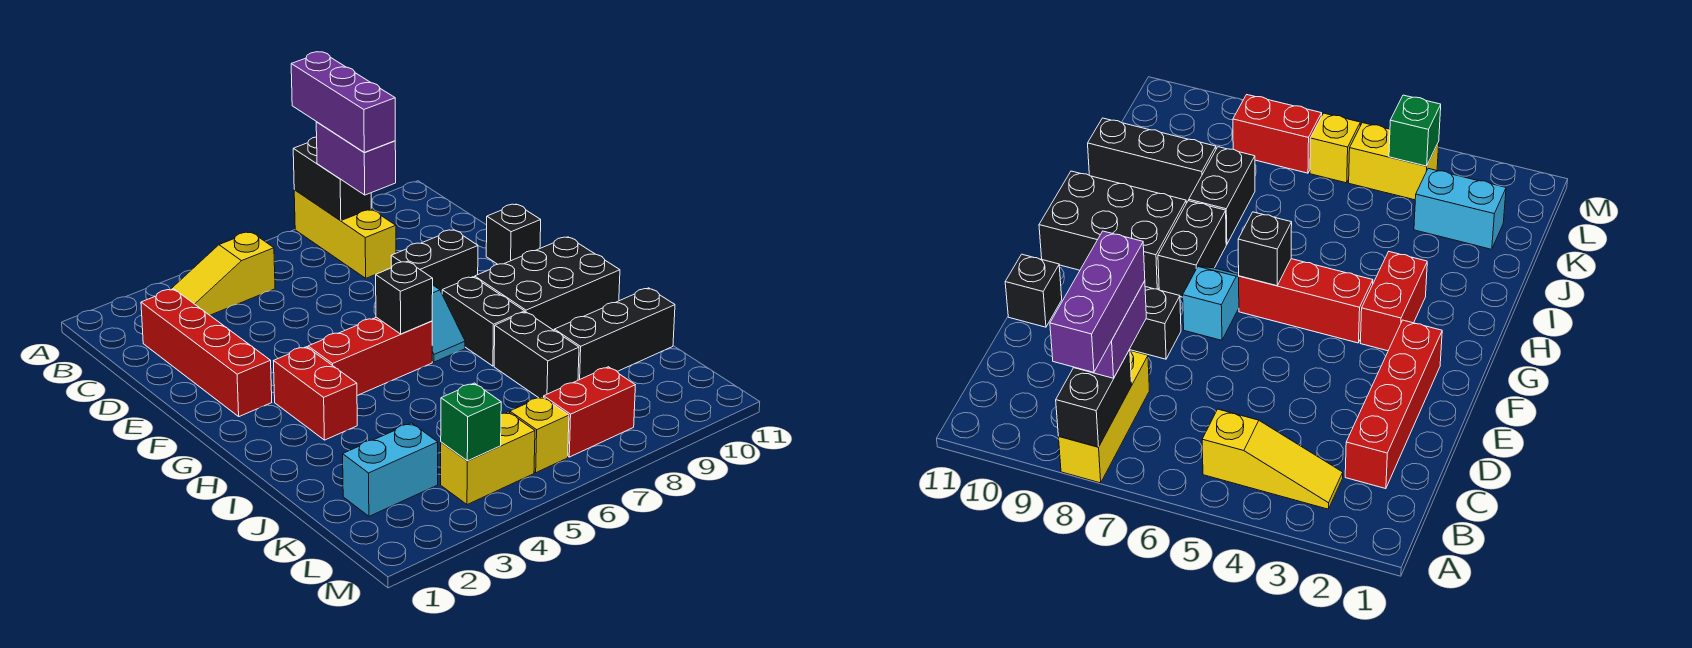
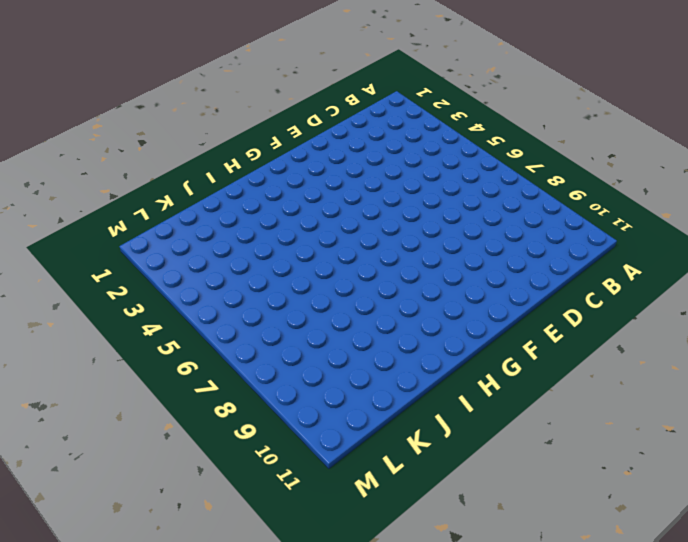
none -> yellow brick A8:C8 level 1
none -> yellow slope B3:B5 level 1 top 5
none -> red brick C2:F2 level 1

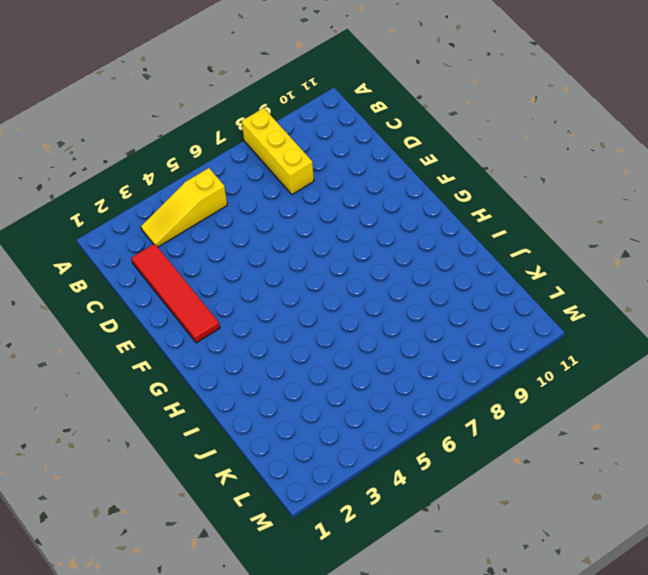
red tile C2:F2 level 1 -> red brick C2:F2 level 1
none -> black brick E8:E9 level 1
none -> black brick E11 level 1
none -> cyan slope F7:G7 level 1 top F

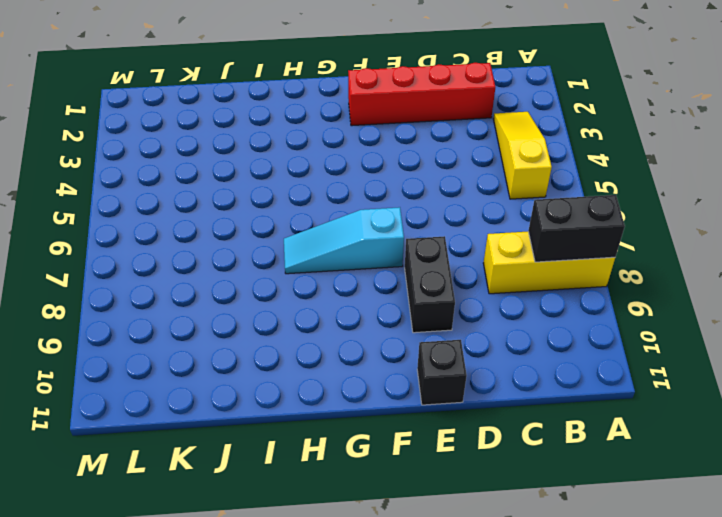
cyan slope F7:H7 level 1 top F -> cyan slope F7:G7 level 1 top F
none -> red brick G3:H3 level 1
none -> red brick G4:G6 level 1
none -> black brick G8:H8 level 1

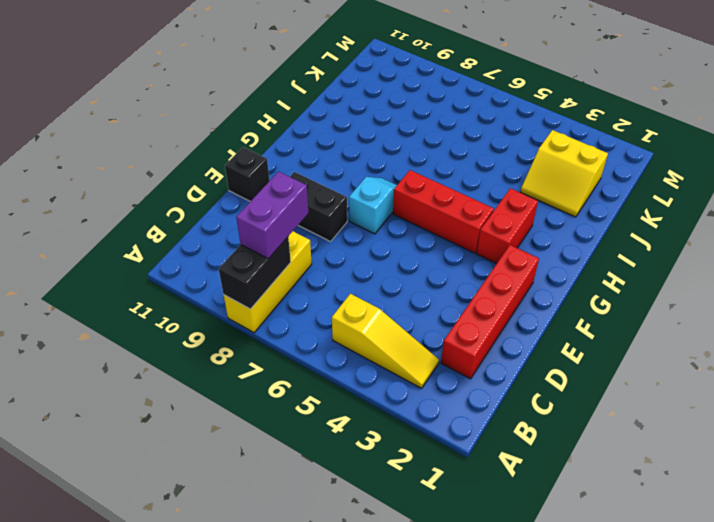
yellow slope J2:K3 level 1 top K -> cyan brick K2:K3 level 1
none -> black brick G8:H8 level 1
none -> black brick G9:H11 level 1
none -> black brick I8:J8 level 1

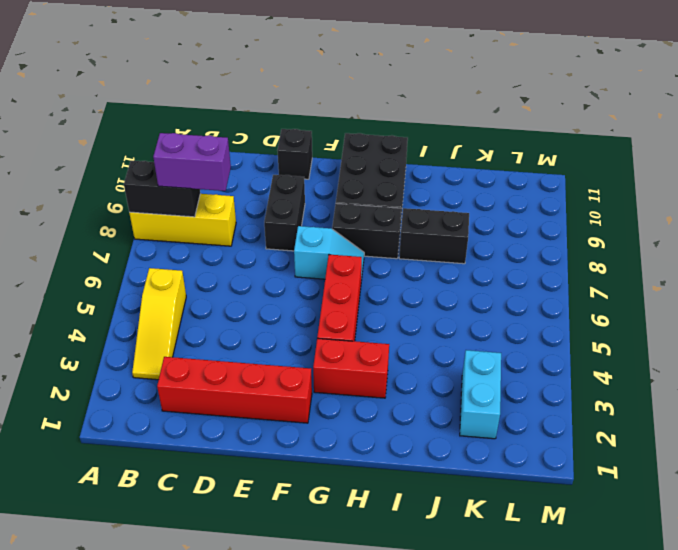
none -> black brick J9:J11 level 1
none -> yellow brick L4:L5 level 1
none -> yellow brick L6 level 1

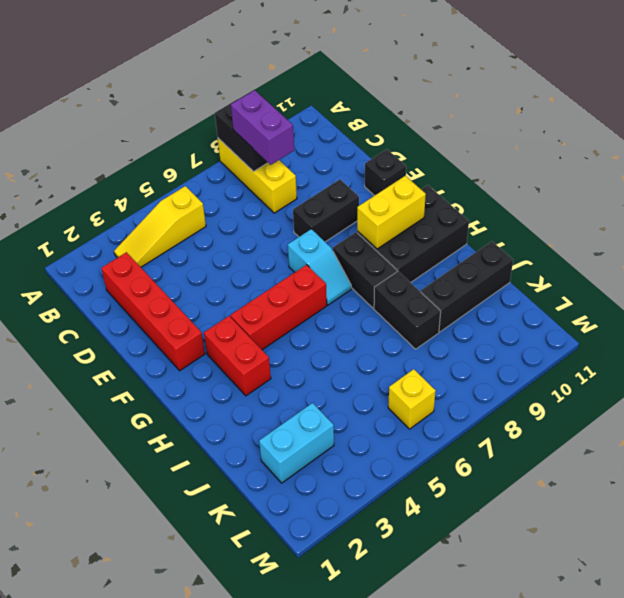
yellow brick G9:G10 level 2 -> yellow brick L4:L5 level 1
none -> red brick L7:L8 level 1
none -> black brick G6 level 2
none -> green brick L4 level 2

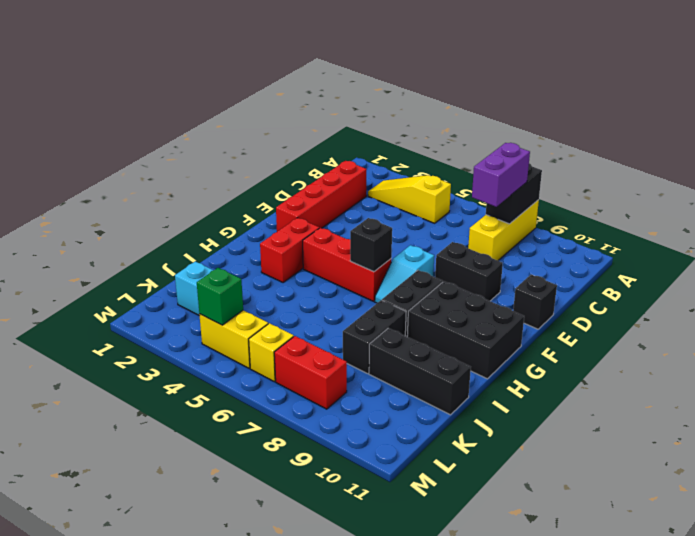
none -> purple brick A8:C8 level 4

